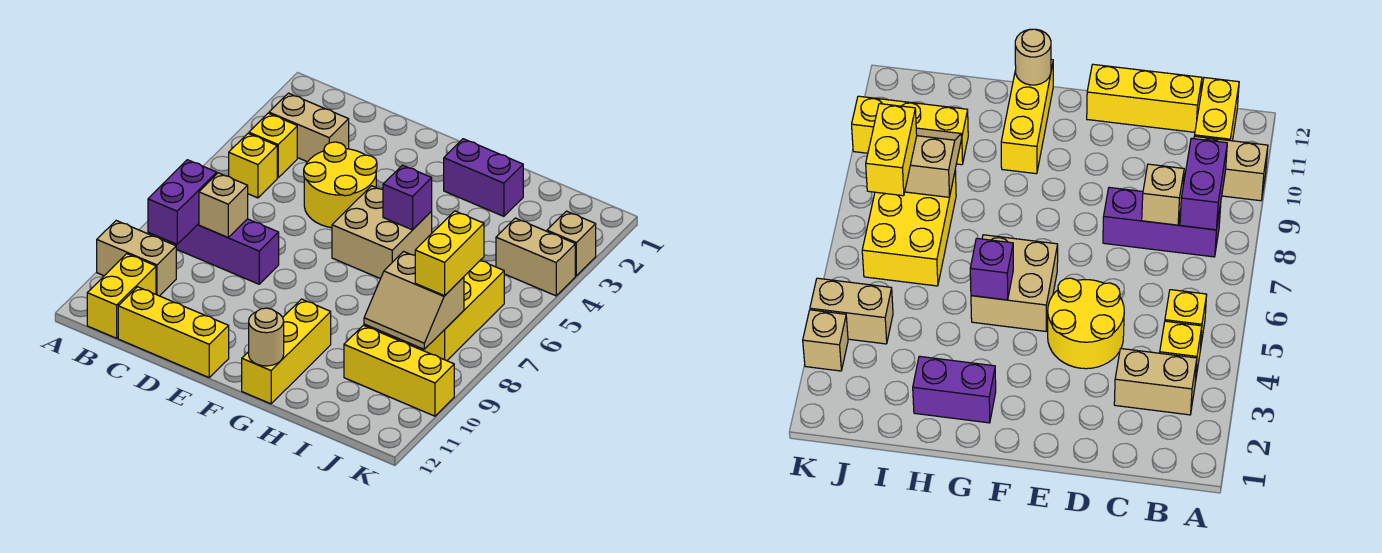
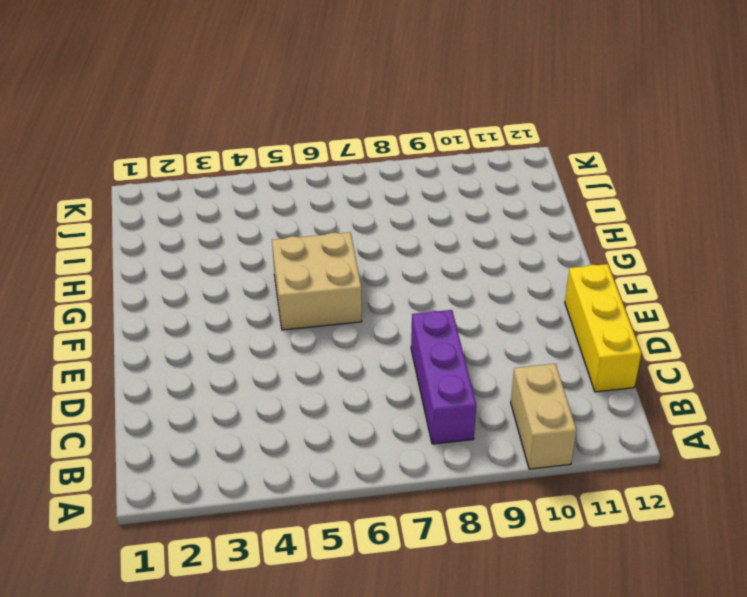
none -> tan brick B3:C3 level 1
none -> yellow brick B4 level 1
none -> yellow brick B5 level 1

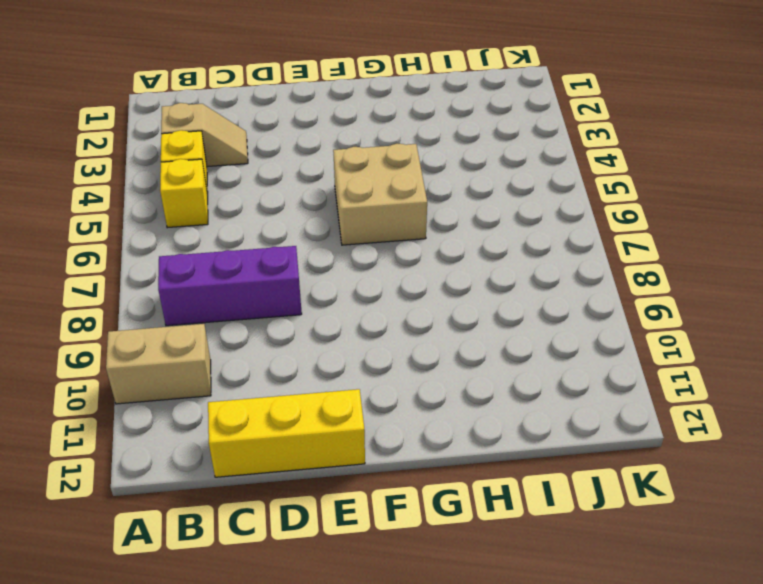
tan slope B3:C3 level 1 top B -> tan brick B3:C3 level 1
none -> yellow brick B11:B12 level 1
none -> yellow round brick D4:E5 level 1
none -> purple brick G2:H2 level 1

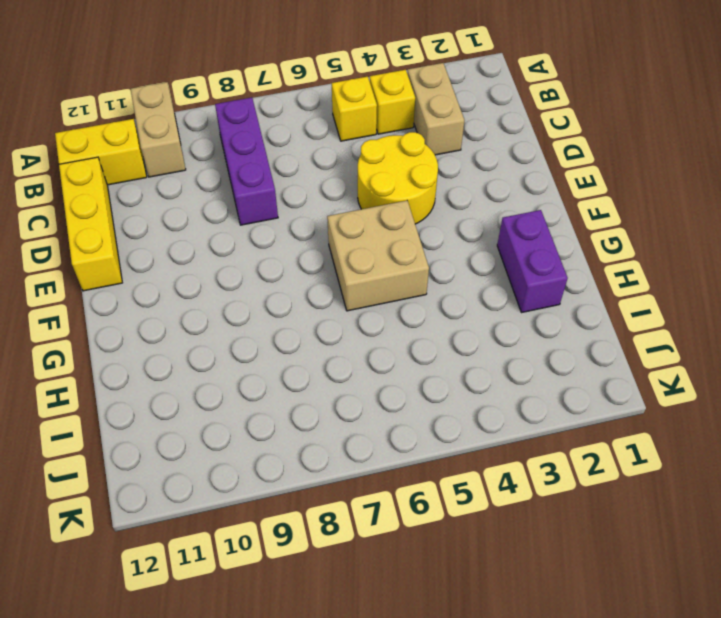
none -> yellow brick G10:G12 level 1
none -> yellow brick I6:J8 level 1
none -> yellow brick I10:K10 level 1

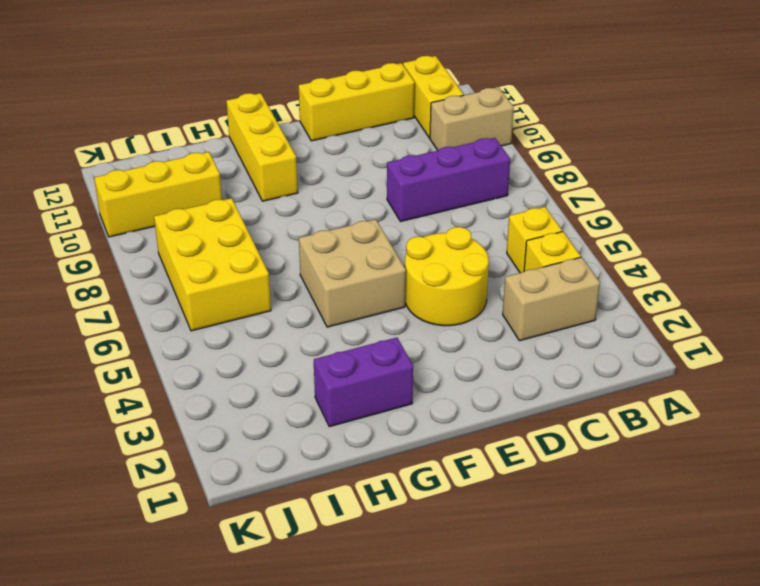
none -> tan brick J4:K4 level 1
none -> tan brick K3 level 1
none -> purple brick B8:B9 level 2

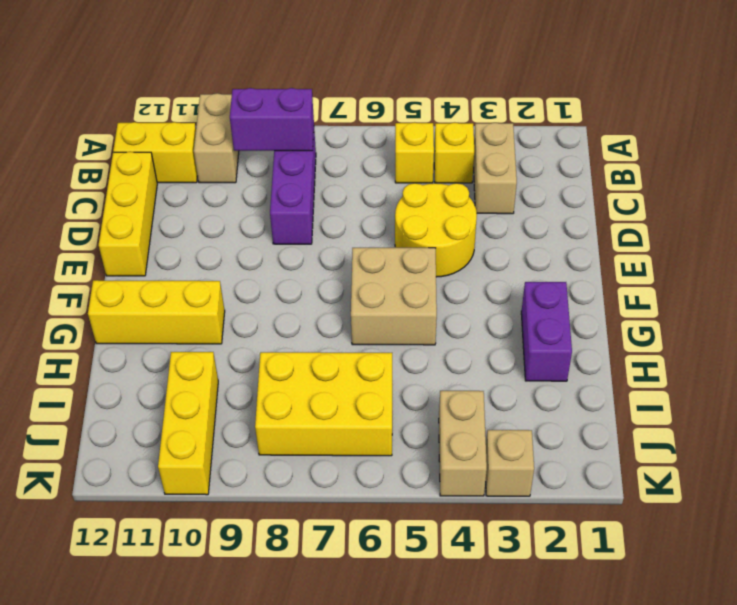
none -> tan brick C8 level 2
none -> purple brick G5 level 2
none -> tan round brick G12 level 2

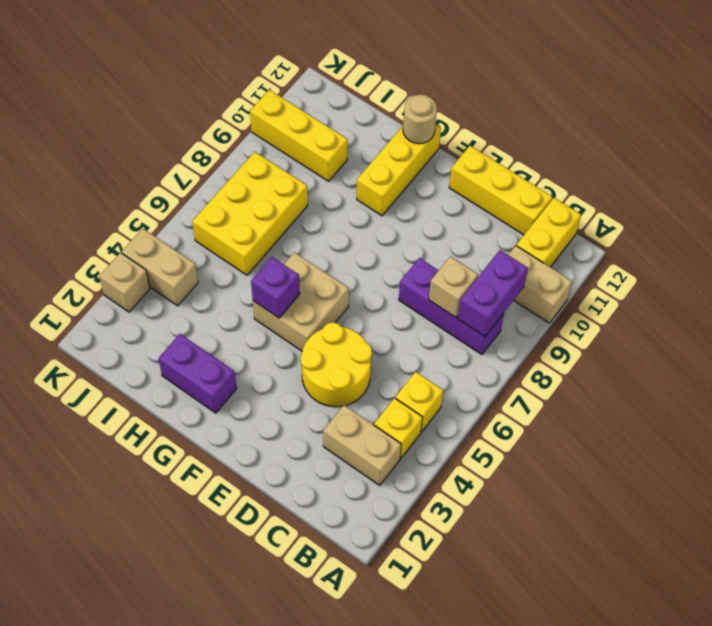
none -> tan slope I8:J9 level 2 top 8
none -> yellow brick J7:J8 level 3

